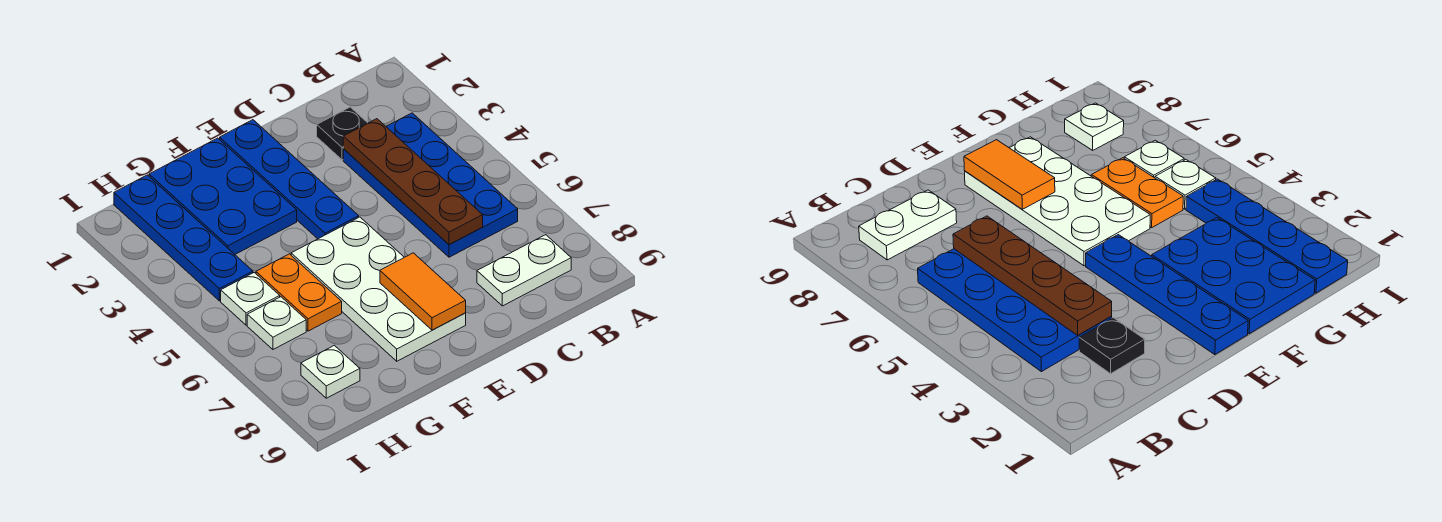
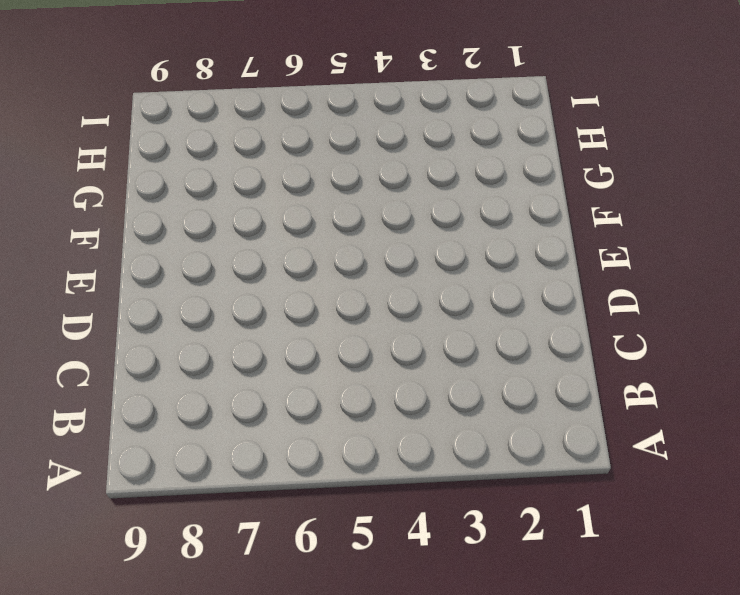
none -> blue plate B3:C6 level 1
none -> white plate B8:C8 level 1
none -> black plate C2 level 1

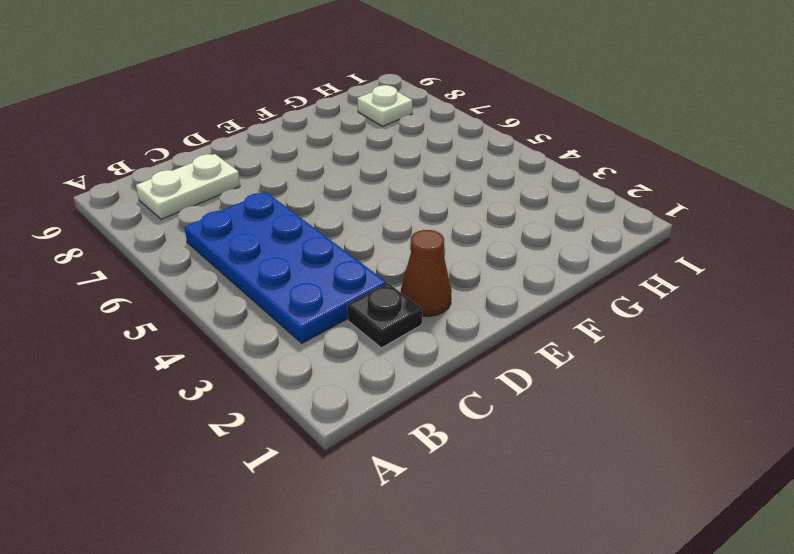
brown cone D2 level 1 -> none
none -> blue plate E1:E4 level 1
none -> white plate E5:F8 level 1
none -> blue plate F1:G3 level 1

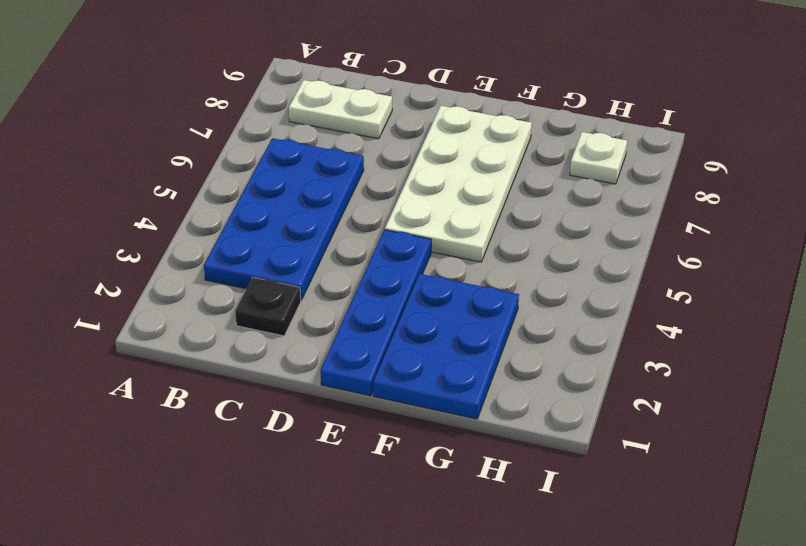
none -> orange plate G5:G6 level 1
none -> blue plate H1:H4 level 1
none -> white plate H5 level 1

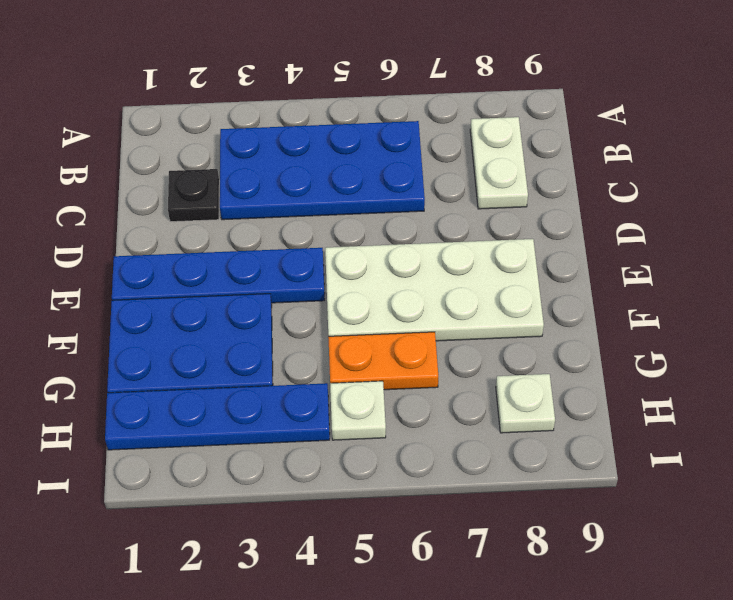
none -> white plate H6 level 1
none -> brown plate C3:C6 level 2
none -> orange tile E7:E8 level 2

